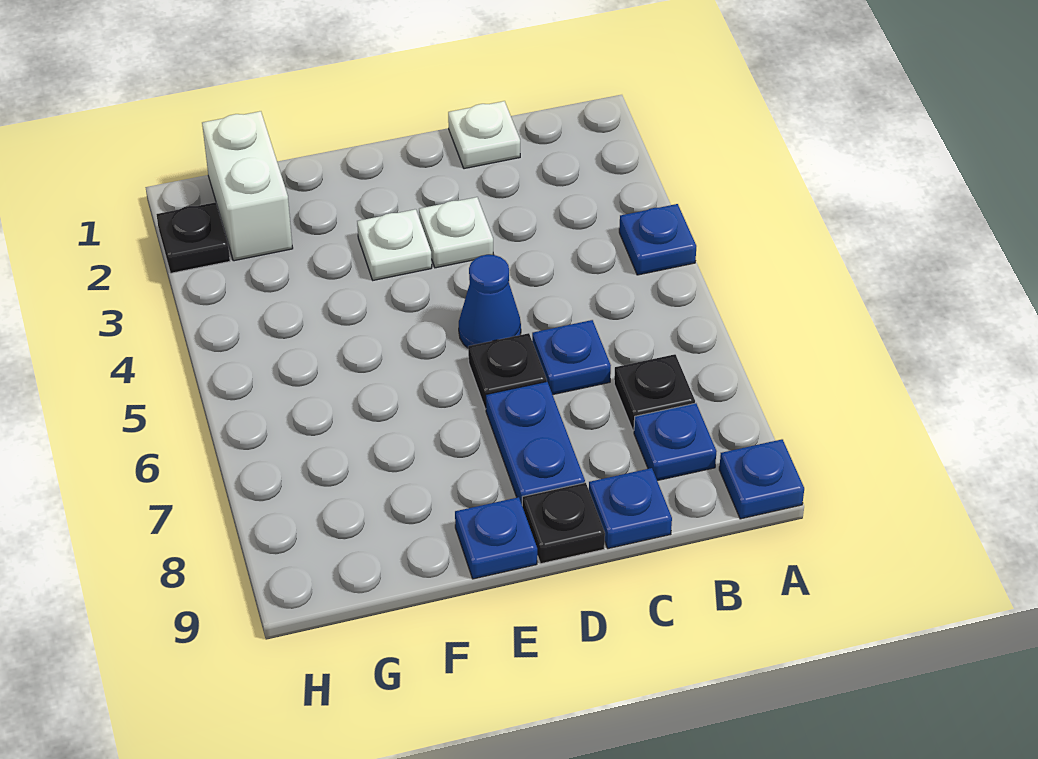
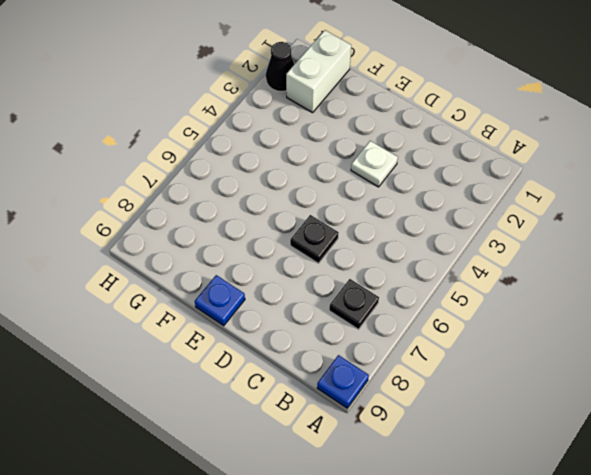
black cone H2 level 1 -> black plate H2 level 1
none -> blue plate A4 level 1
none -> blue plate B8 level 1
none -> white plate C1 level 1

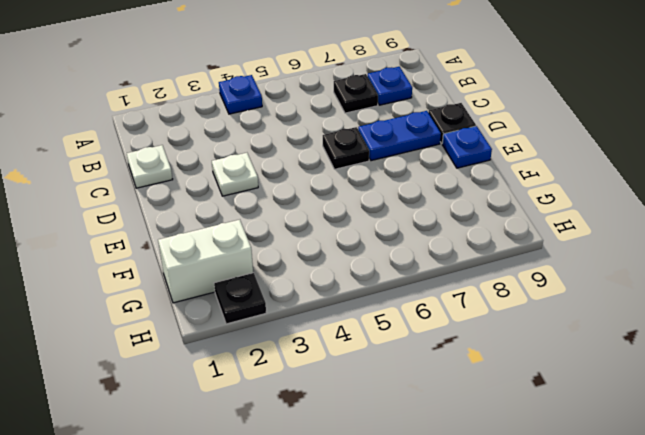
none -> blue plate A9 level 1
none -> blue plate C6 level 1
none -> blue plate C9 level 1

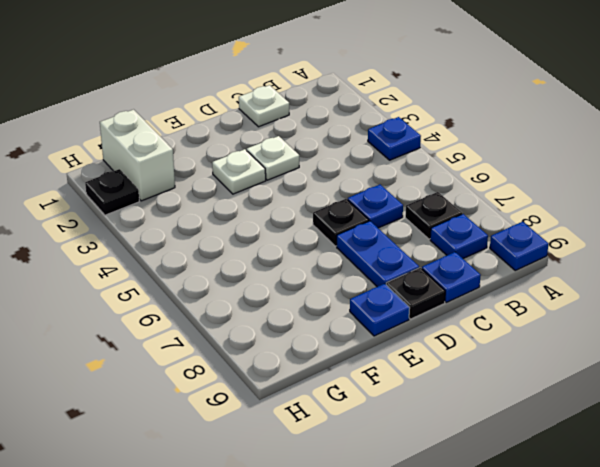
none -> blue cone D5 level 1

